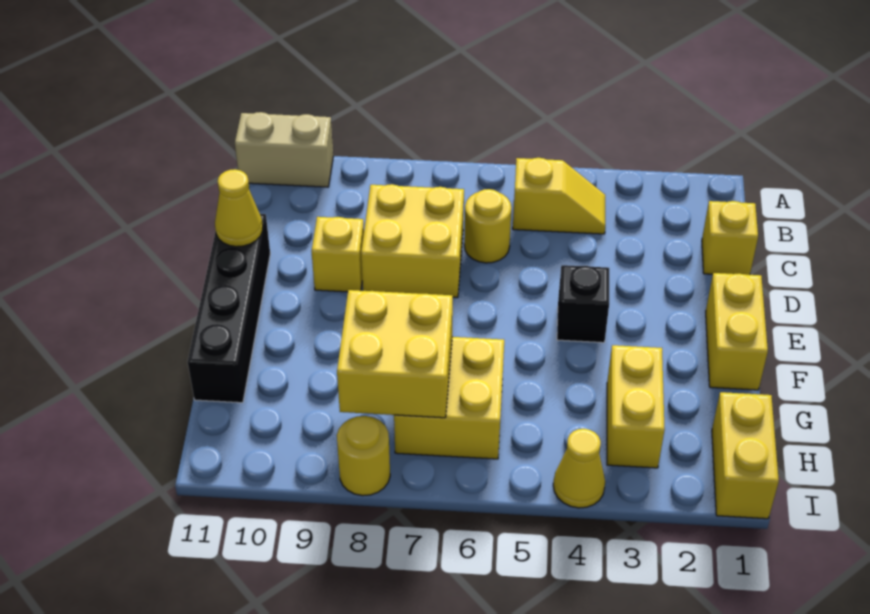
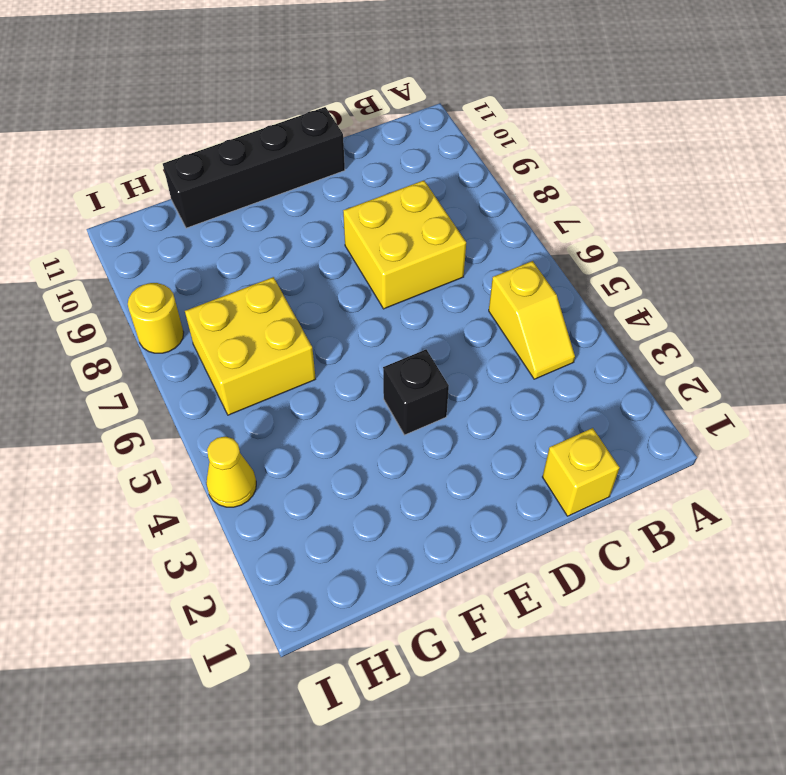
none -> tan brick A10:A11 level 1
none -> yellow round brick C6 level 1
none -> yellow brick D9 level 1

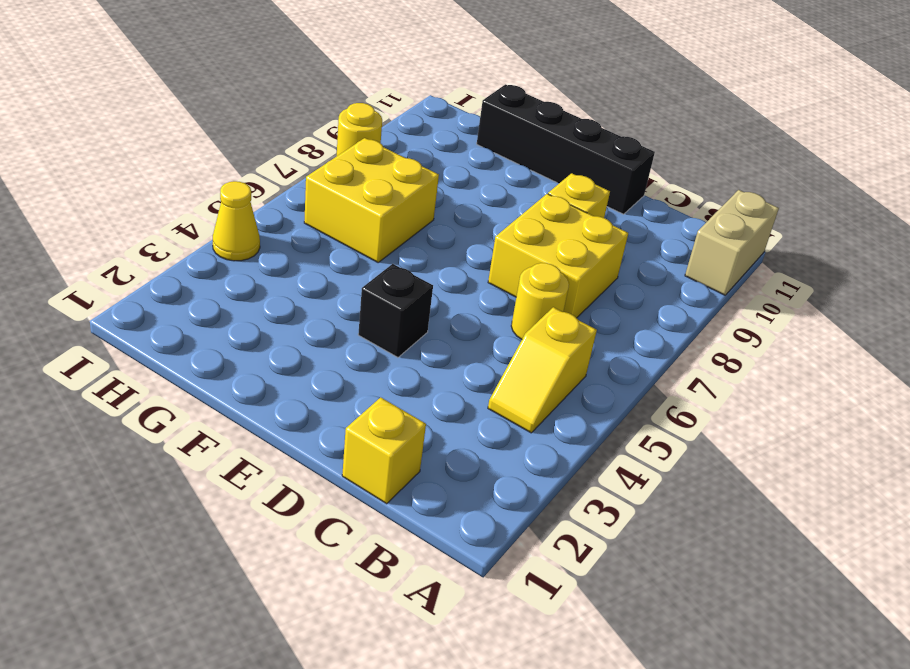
none -> yellow brick E1:F1 level 1
none -> yellow brick G3:H3 level 1
none -> yellow brick H1:I1 level 1

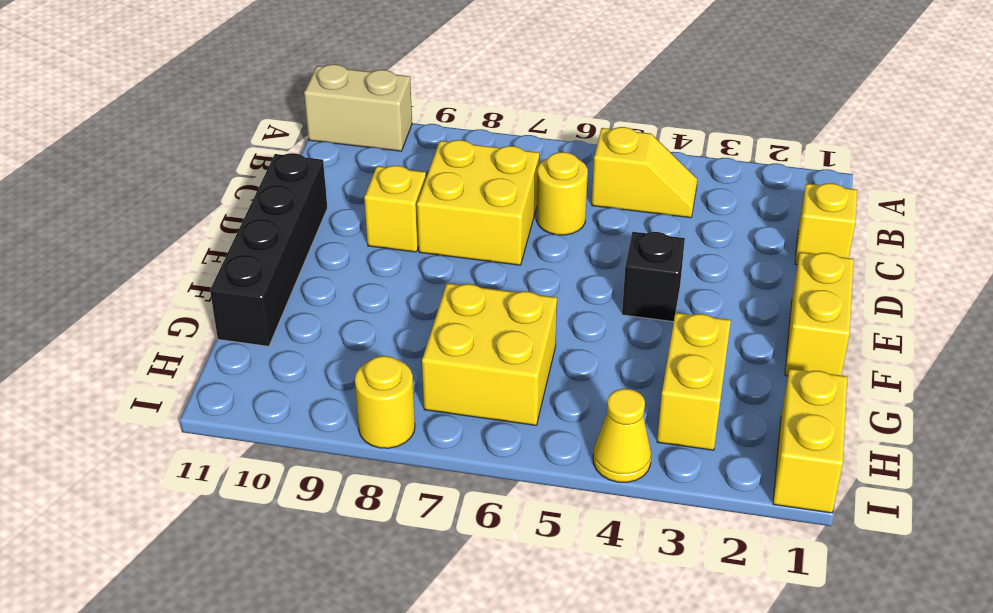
none -> yellow cone D11 level 2
none -> yellow brick G7:H8 level 2

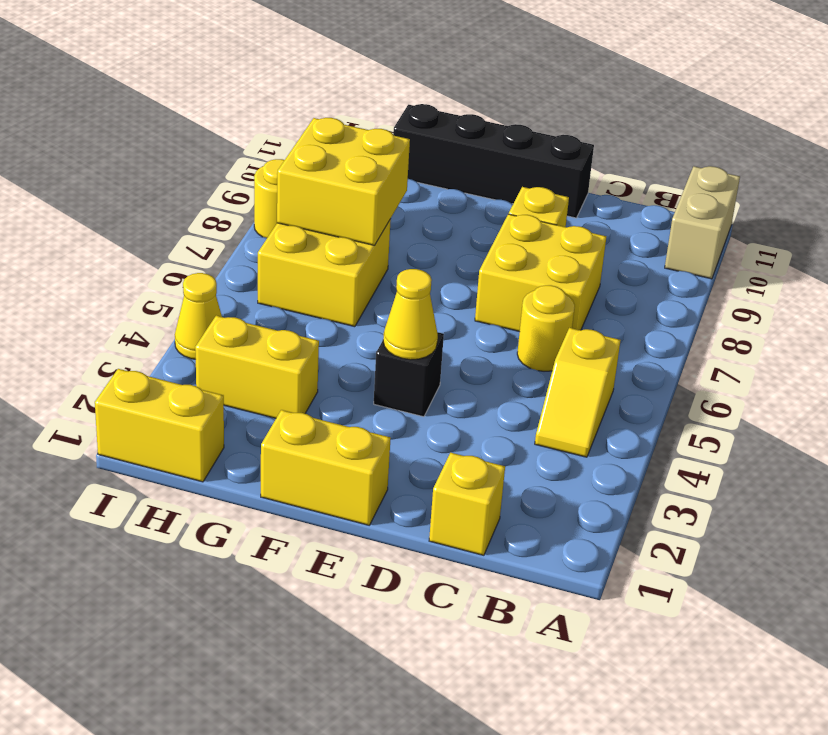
yellow cone E4 level 2 -> yellow cone D11 level 2

